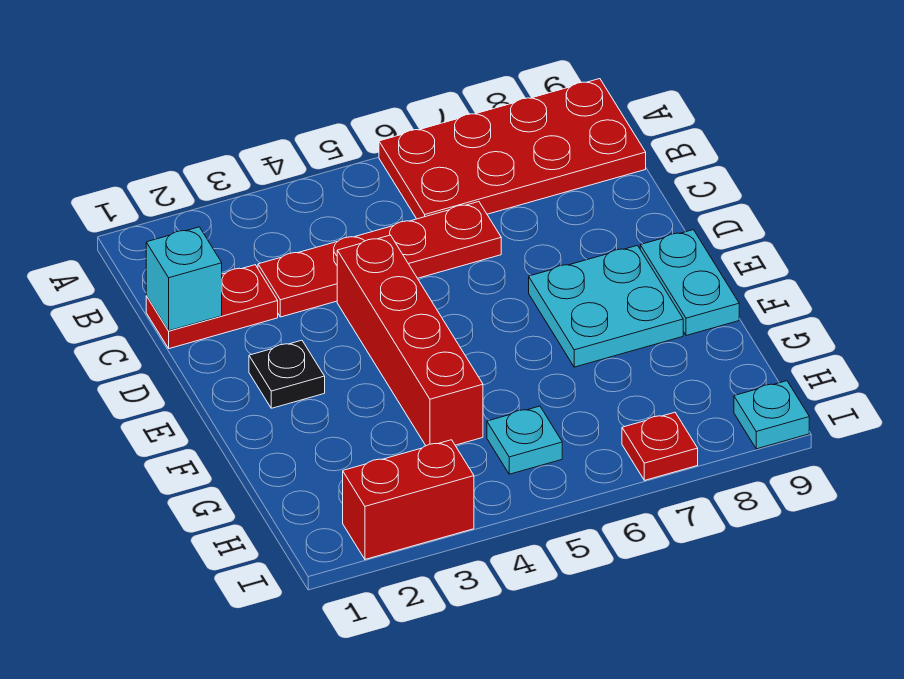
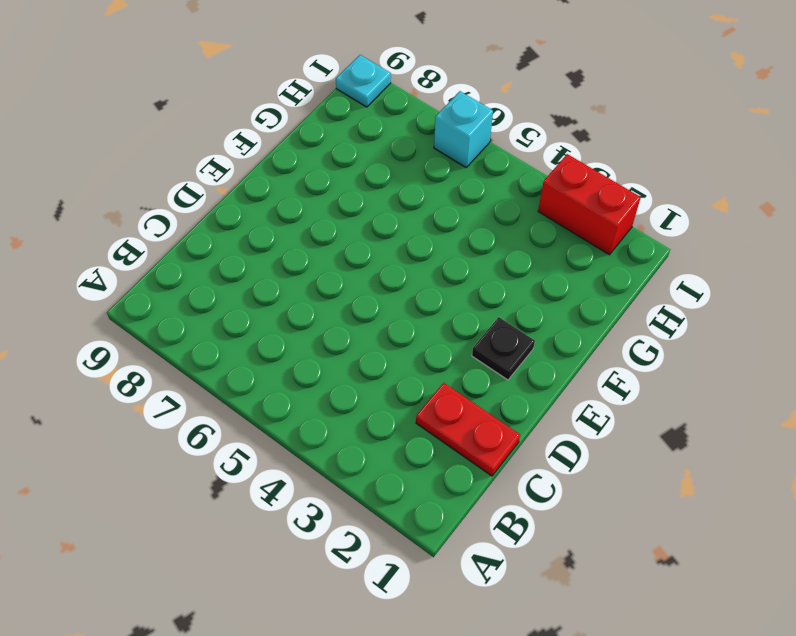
cyan brick I6 level 1 -> cyan brick C1 level 2
none -> red plate A6:B9 level 1
none -> red plate C3:C6 level 1
none -> red brick D4:G4 level 1

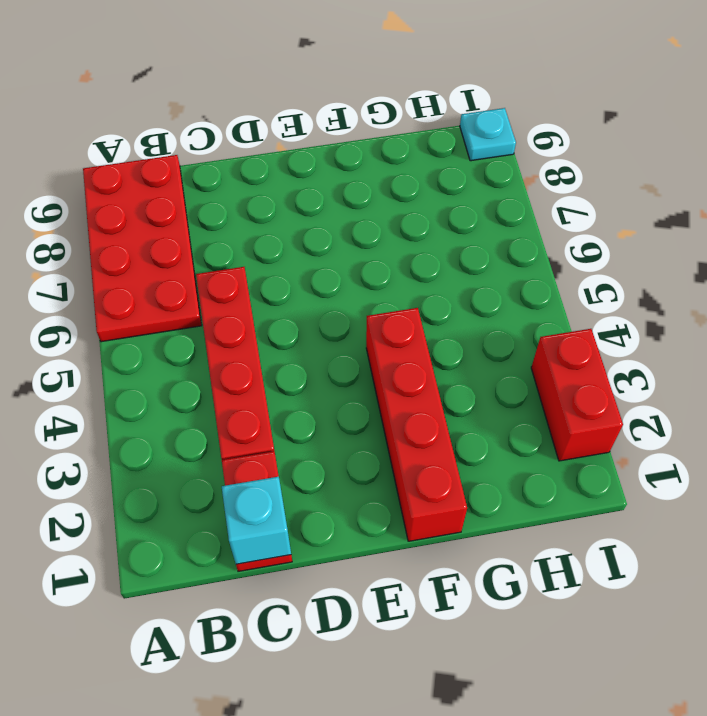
red brick F1:F4 level 1 -> red brick D4:G4 level 1
none -> black plate E2 level 1
none -> cyan plate E7:F8 level 1
none -> cyan plate E9:F9 level 1

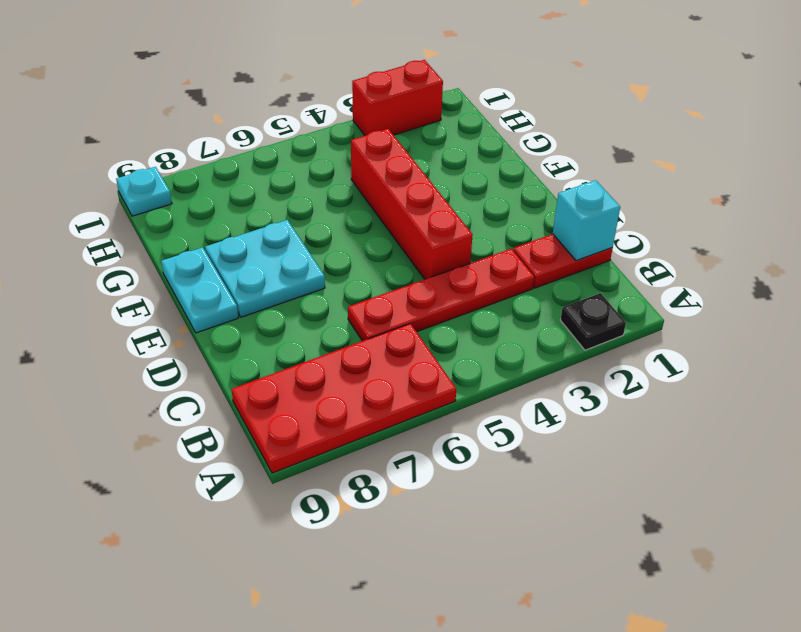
black plate A2 level 1 -> black plate E2 level 1
none -> cyan plate H5 level 1
none -> red plate I7 level 1

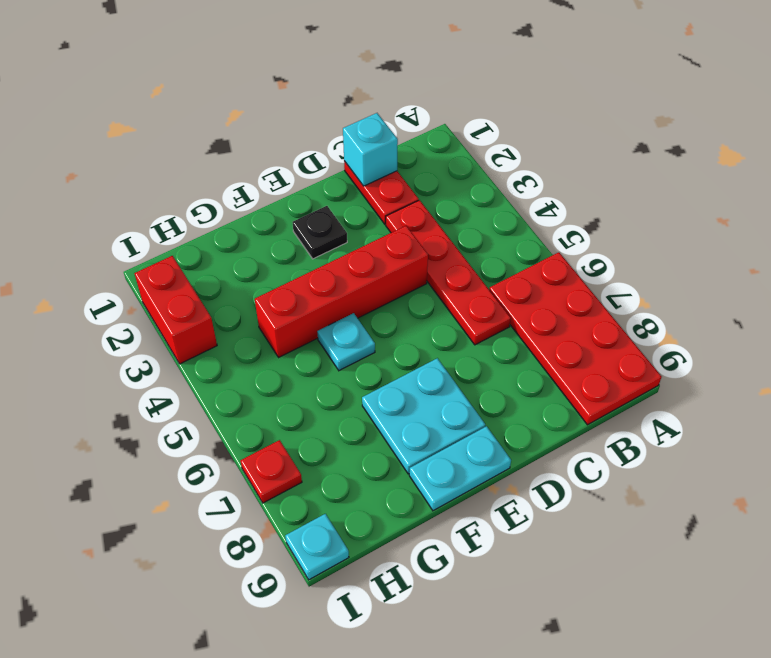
cyan plate F5 level 1 -> cyan plate H5 level 1

